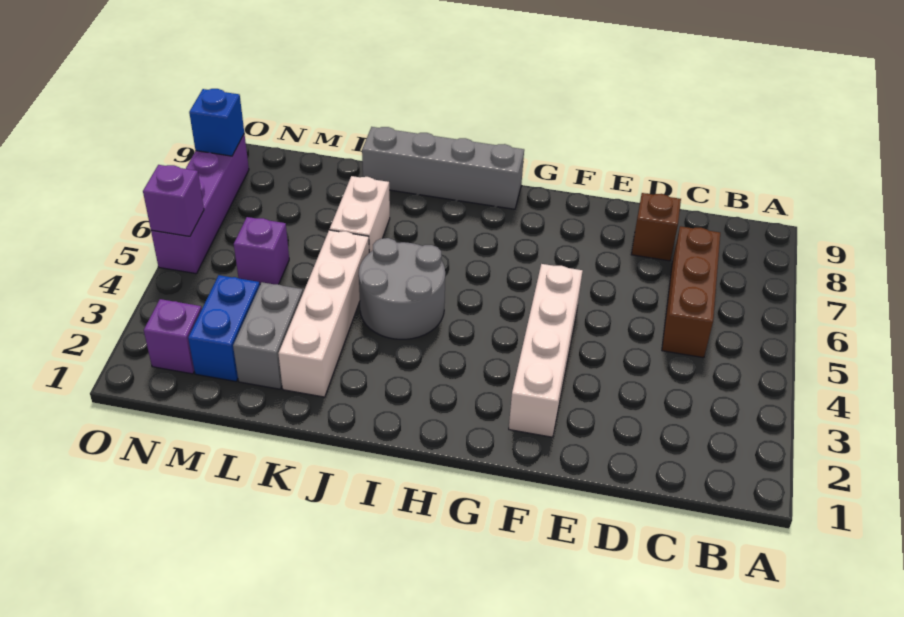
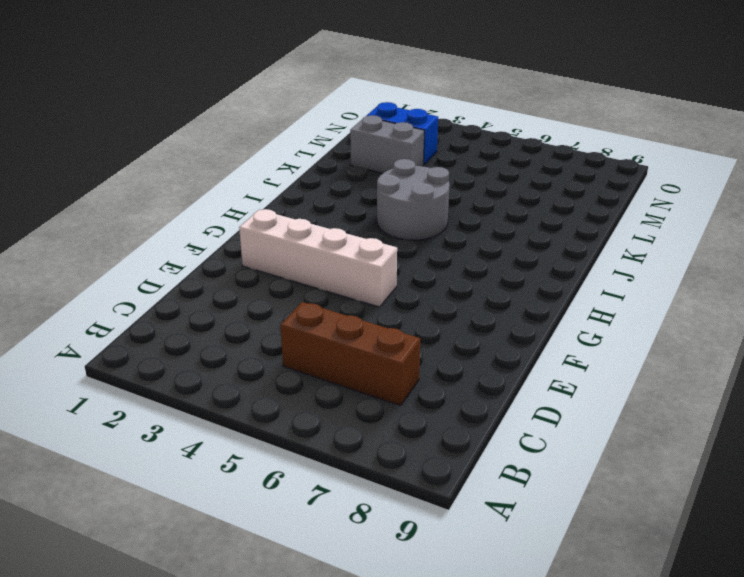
none -> brown brick D8 level 1
none -> grey brick H9:K9 level 1
none -> white brick K2:K5 level 1

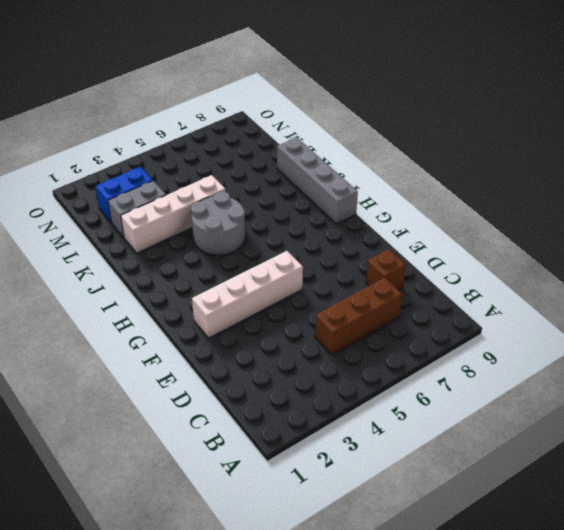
none -> white brick K6:K7 level 1
none -> purple brick M5 level 1
none -> purple brick N2 level 1

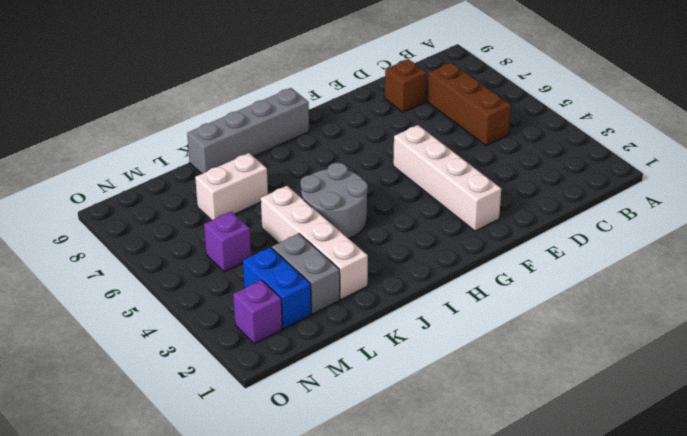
white brick K7:L7 level 1 -> white brick K6:K7 level 1
none -> purple brick O5:O8 level 1
none -> purple brick O5 level 2
none -> blue brick O8 level 2

